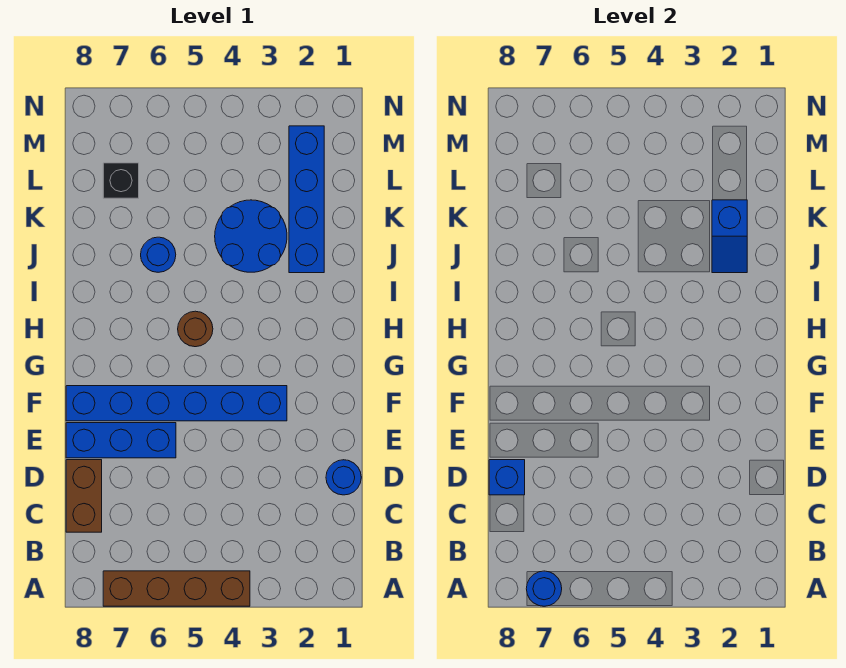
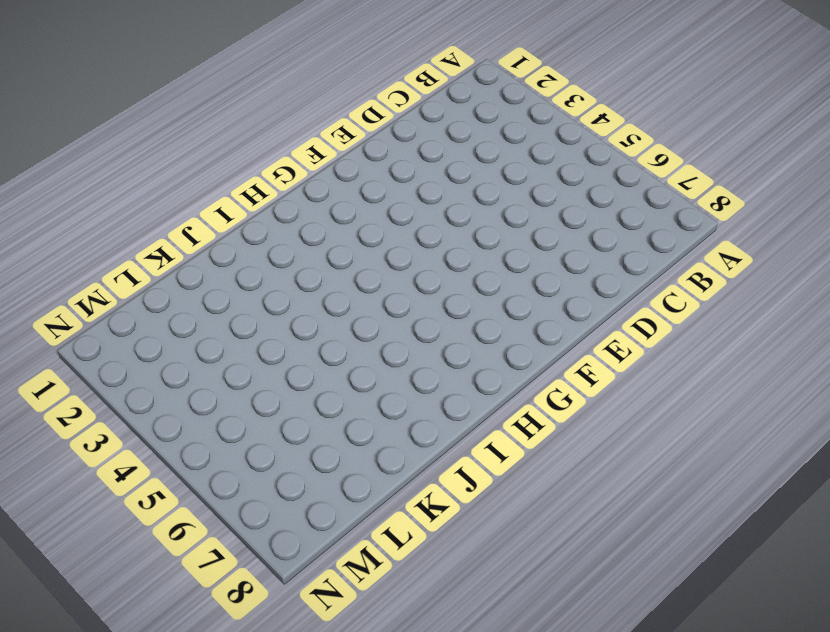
none -> brown brick A4:A7 level 1
none -> brown brick C8:D8 level 1
none -> blue round brick D1 level 1

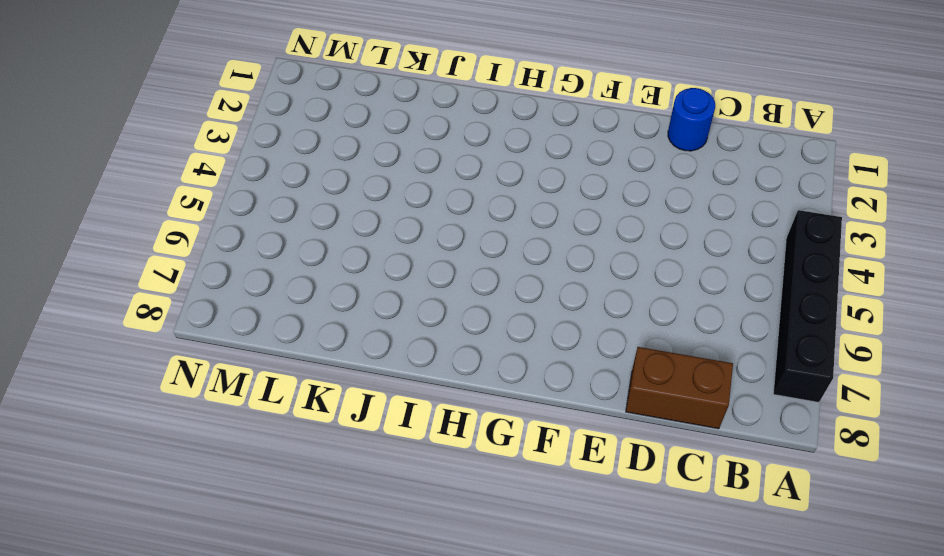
black brick A4:A7 level 1 -> brown brick A4:A7 level 1
none -> blue brick E6:E8 level 1
none -> blue brick F3:F8 level 1
none -> brown round brick H5 level 1

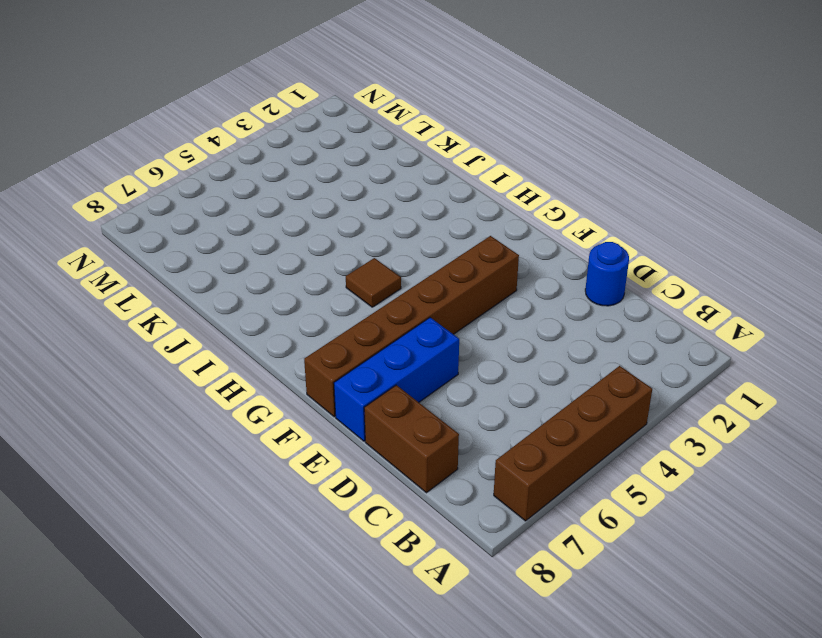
brown brick F3:F8 level 1 -> blue brick F3:F8 level 1
brown tile H5 level 1 -> brown round brick H5 level 1
none -> blue brick J2:M2 level 1
none -> blue round brick J3:K4 level 1
none -> blue round brick J6 level 1

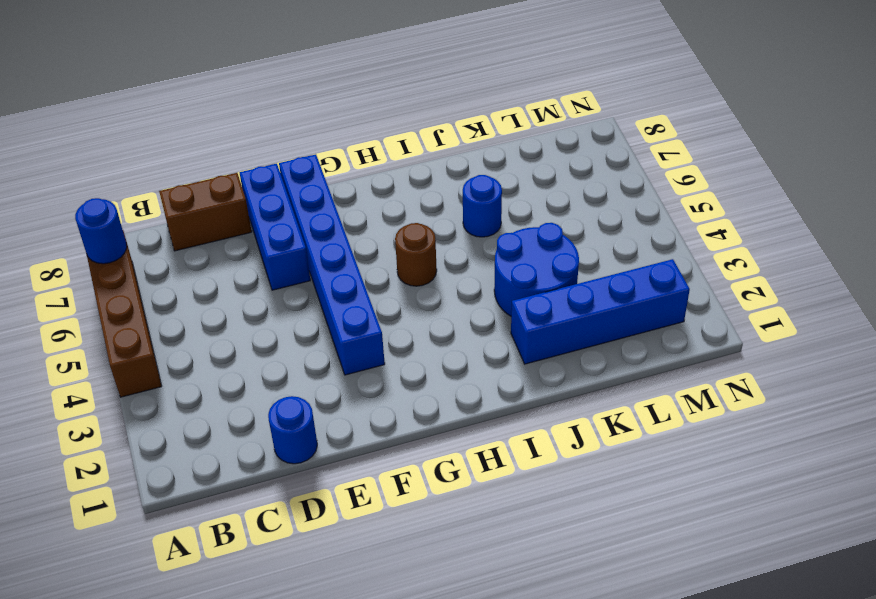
none -> black brick L7 level 1
none -> blue brick D8 level 2
none -> blue slope J2:K2 level 2 top K

